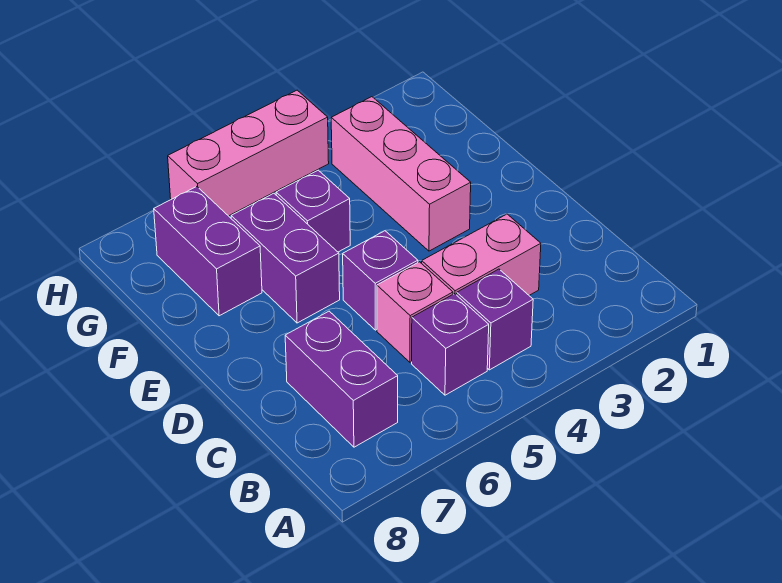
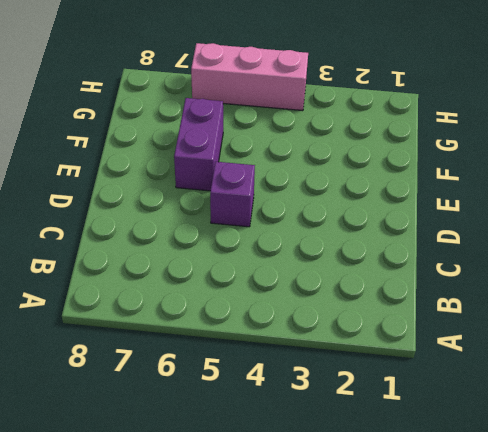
none -> purple brick B4 level 1
none -> purple brick B5 level 1

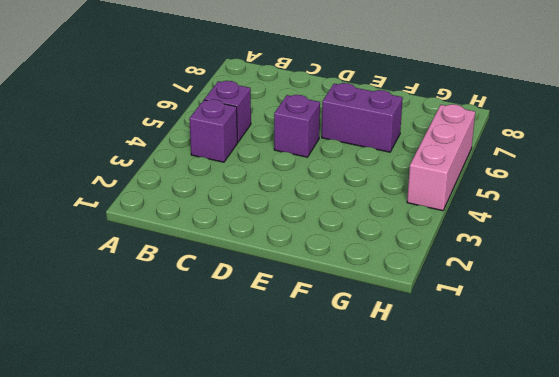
none -> purple brick B7:C7 level 1
none -> pink brick C3:C4 level 1

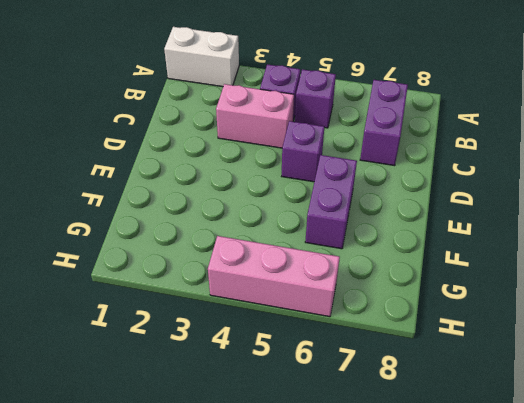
white brick A1:A2 level 1 -> none
none -> pink brick C5 level 1
none -> pink brick E3:G3 level 1

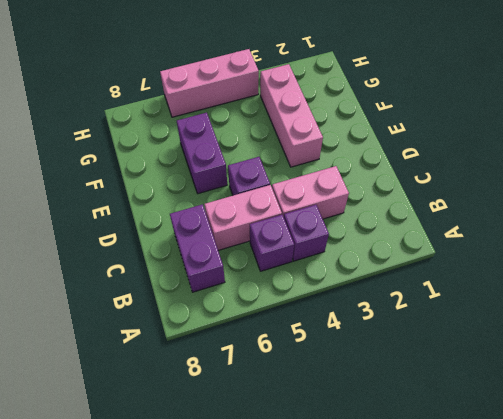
pink brick C5:C6 level 1 -> pink brick C5 level 1
none -> purple brick F5 level 1
none -> purple brick F7:G7 level 1

